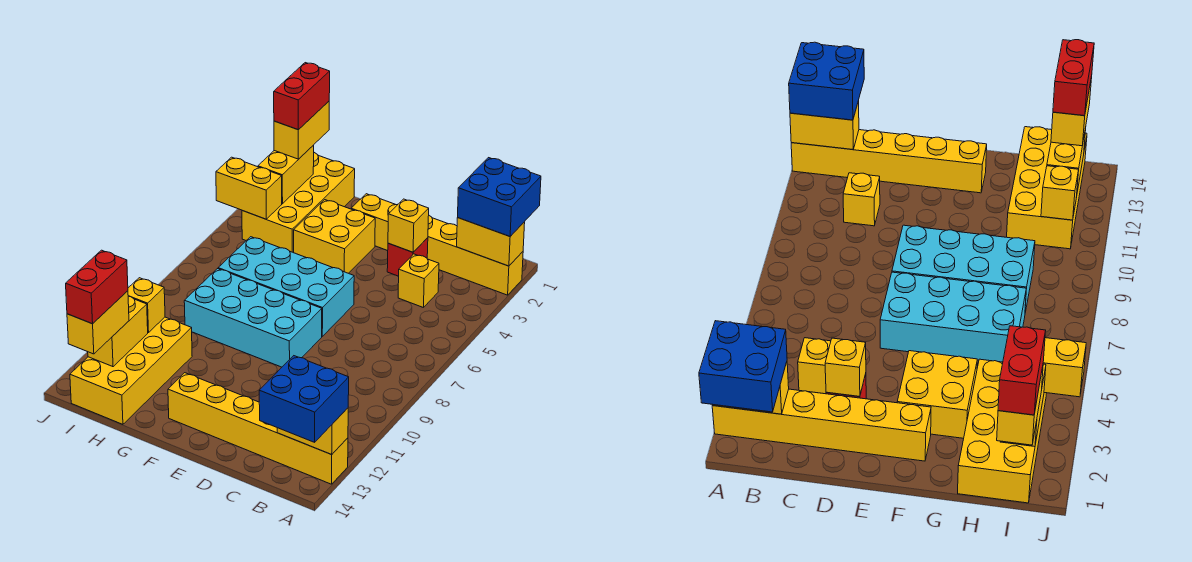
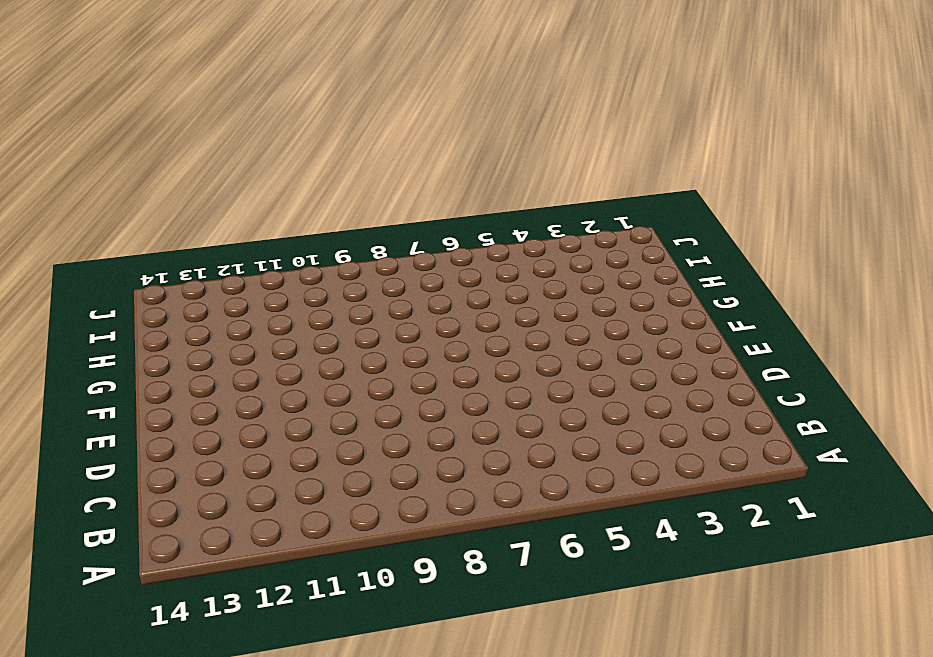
none -> yellow brick A2:F2 level 1
none -> yellow brick A13:F13 level 1
none -> yellow brick C4 level 1

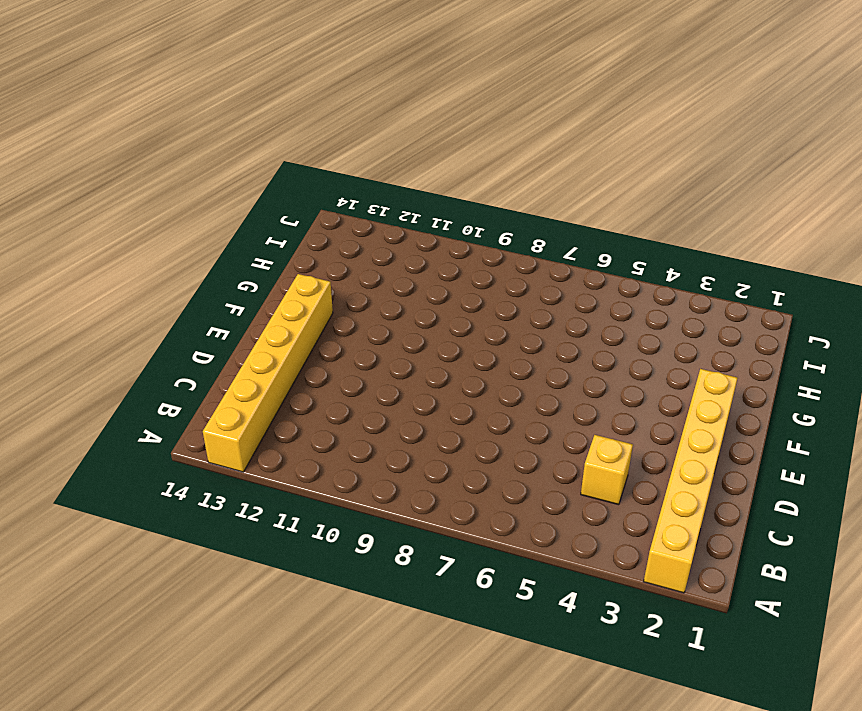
none -> yellow brick C11 level 1
none -> red brick D3 level 1
none -> cyan brick E6:H7 level 1

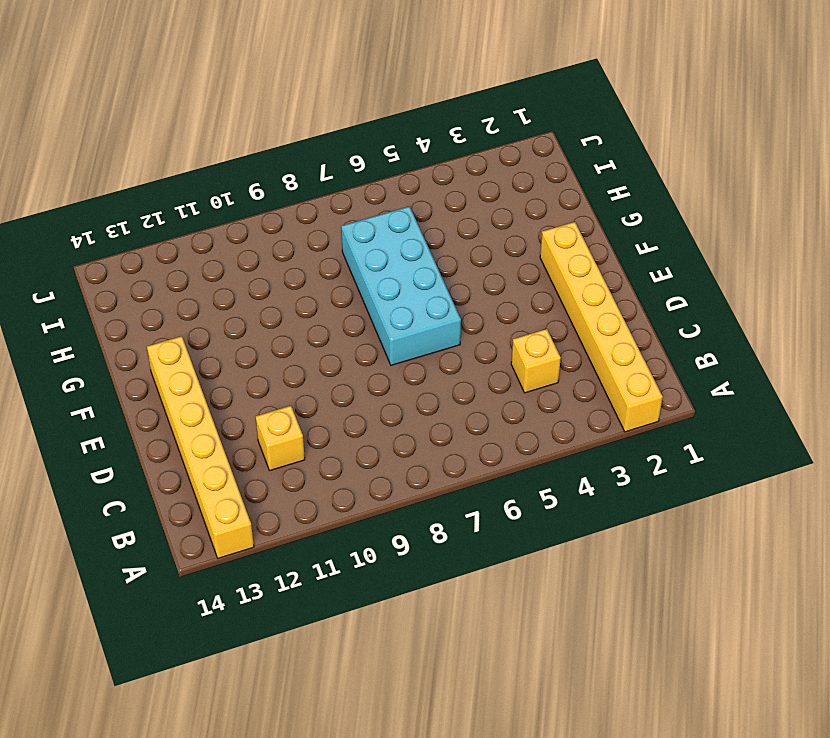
none -> red brick D3 level 1
none -> cyan brick E8:H9 level 1
none -> yellow brick F3:G4 level 1

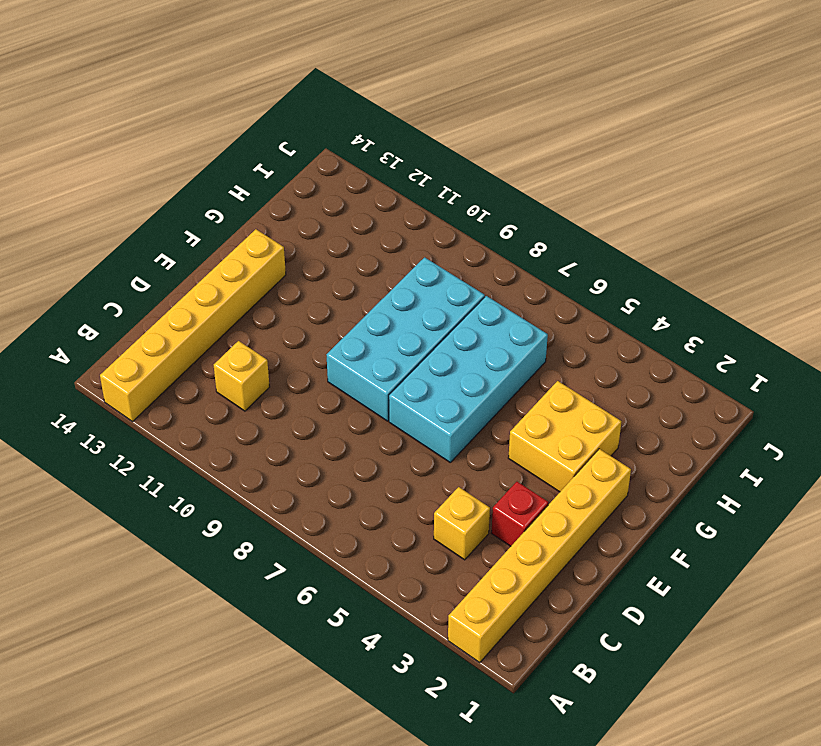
none -> yellow brick H1:I4 level 1
none -> yellow brick H11:I14 level 1
none -> yellow brick A2:B2 level 2

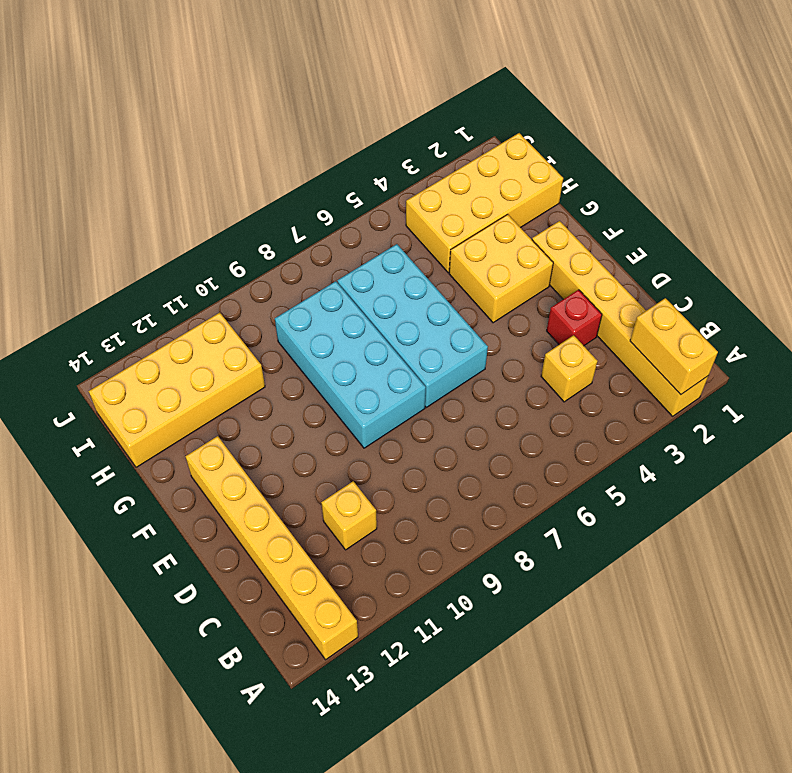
none -> yellow brick A13:B13 level 2
none -> yellow brick D3 level 2
none -> yellow brick I2:I3 level 2

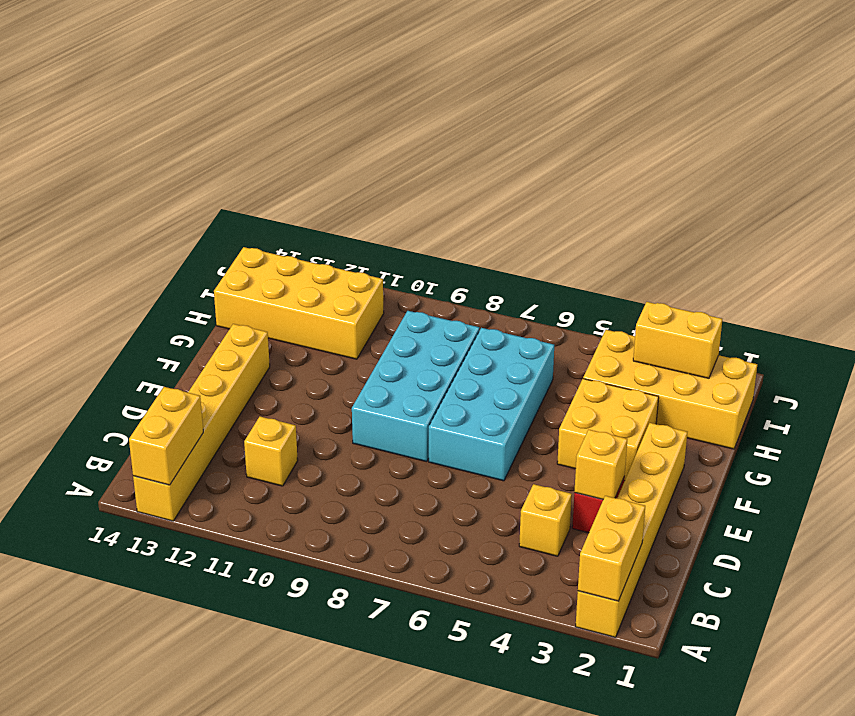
none -> yellow brick I4:J4 level 2
none -> yellow brick I11 level 2
none -> yellow brick I12:I13 level 2

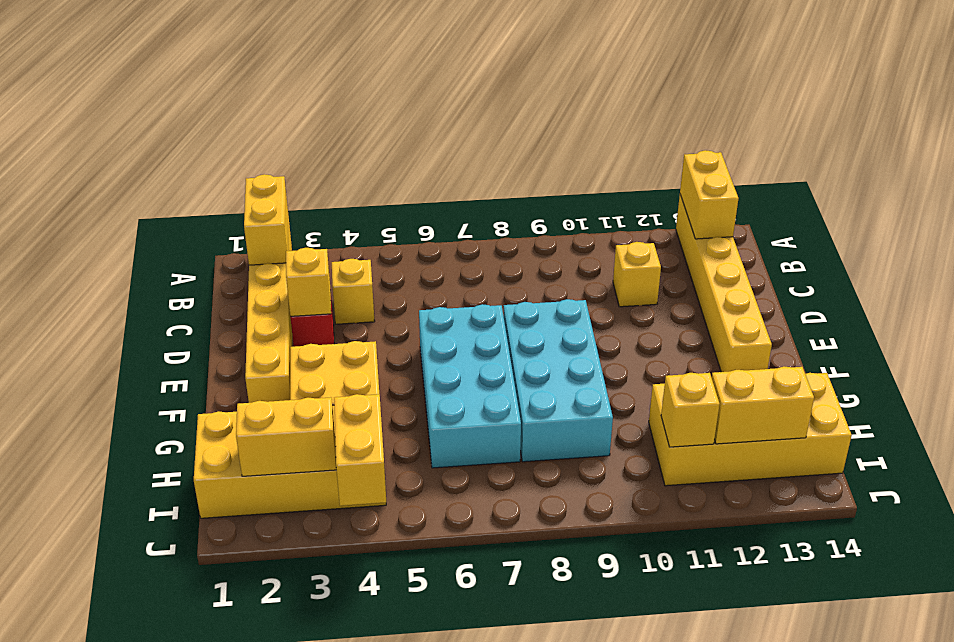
none -> blue brick A1:B2 level 3
none -> blue brick A13:B14 level 3
none -> yellow brick I1:I2 level 3

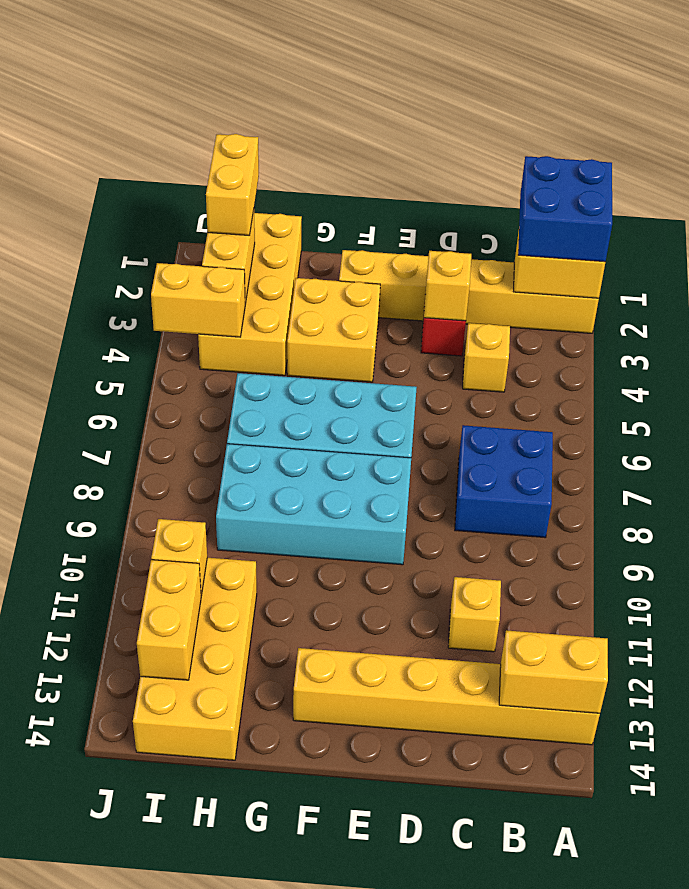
blue brick B7:C8 level 1 -> blue brick A13:B14 level 3
none -> yellow brick I13:I14 level 3
none -> red brick I1:I2 level 4
none -> red brick I13:I14 level 4

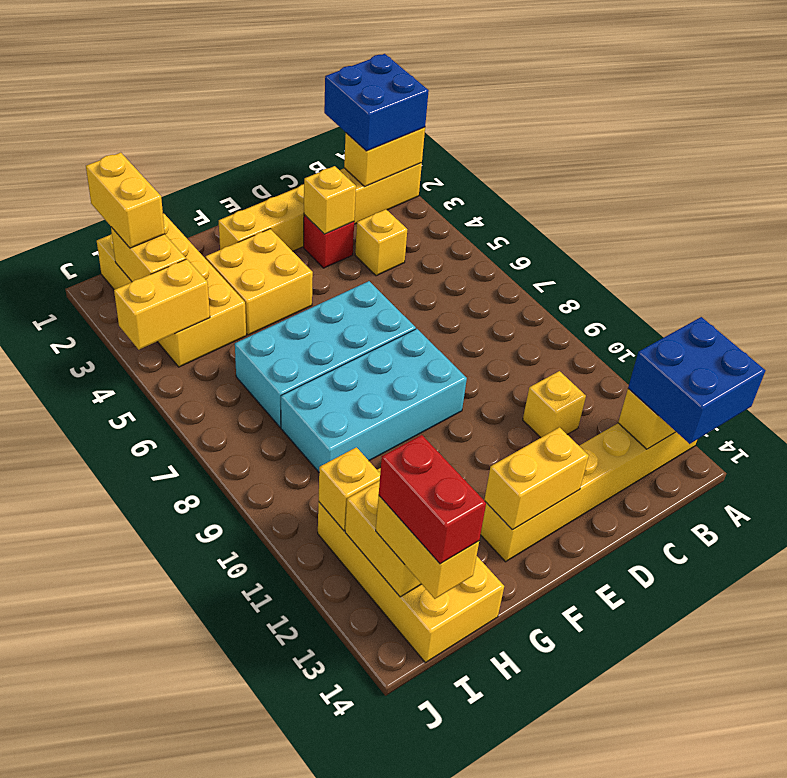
yellow brick E13:F13 level 2 -> none
none -> red brick I1:I2 level 4

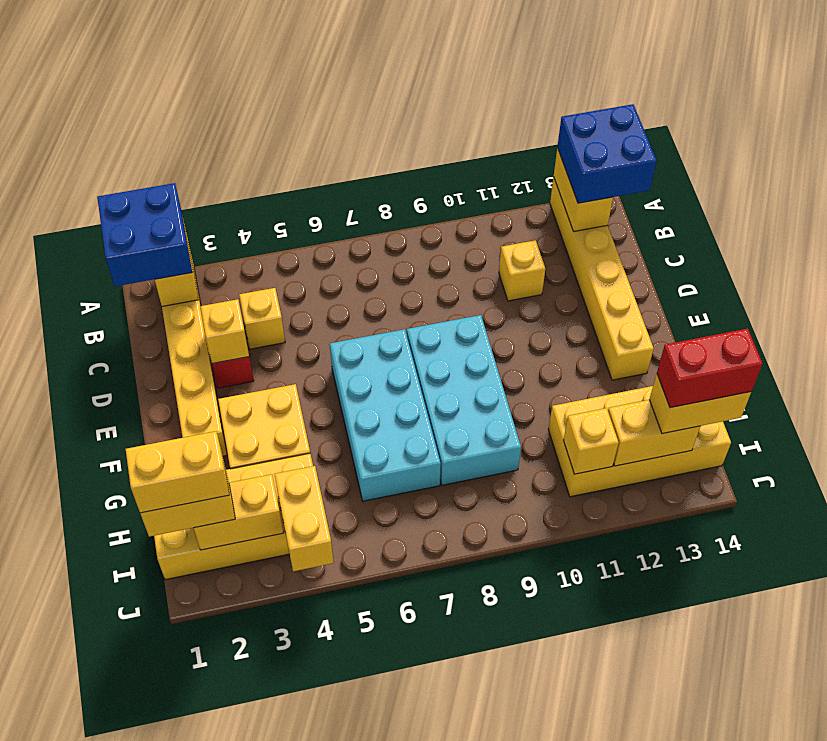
yellow brick I1:I2 level 4 -> red brick I1:I2 level 4

